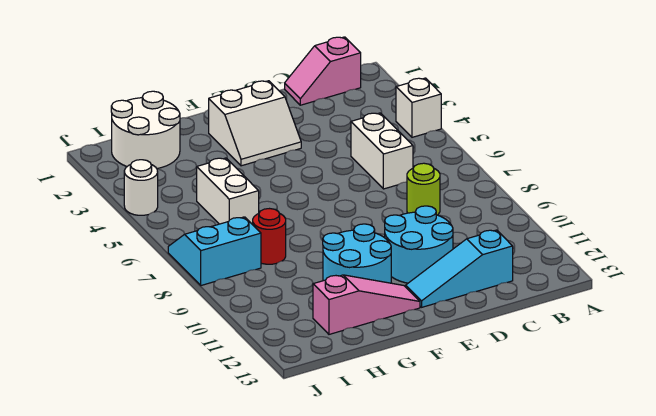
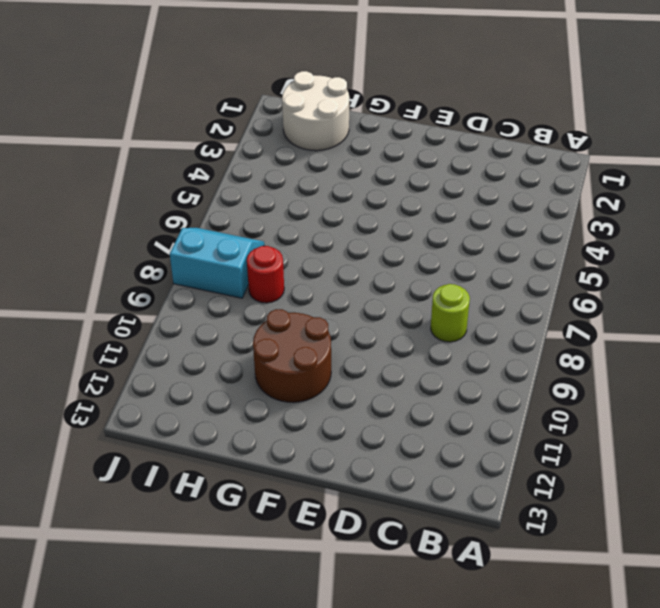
brown round brick F10:G11 level 1 -> cyan round brick F10:G11 level 1
none -> white brick A4 level 1
none -> pink slope B1:C1 level 1 top B
none -> white brick C5:C6 level 1

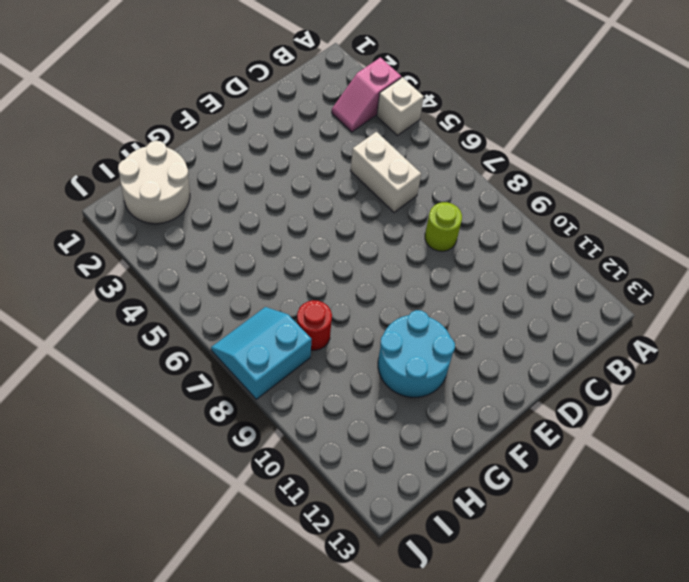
pink slope A3:B3 level 1 top A -> pink slope B1:C1 level 1 top B
none -> cyan slope C12:E12 level 1 top C
none -> cyan round brick D10:E11 level 1
none -> white slope E2:F3 level 1 top 2

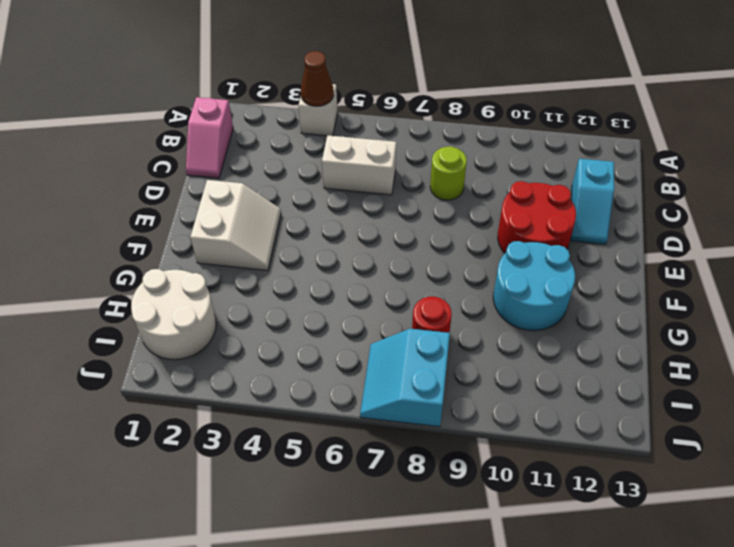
brown cone A4 level 2 -> none
cyan slope C12:D12 level 1 top C -> cyan slope C12:E12 level 1 top C
red round brick D10:E11 level 1 -> cyan round brick D10:E11 level 1
none -> pink slope F12:H12 level 1 top H
none -> white brick H5:H6 level 1
none -> white round brick J4 level 1

